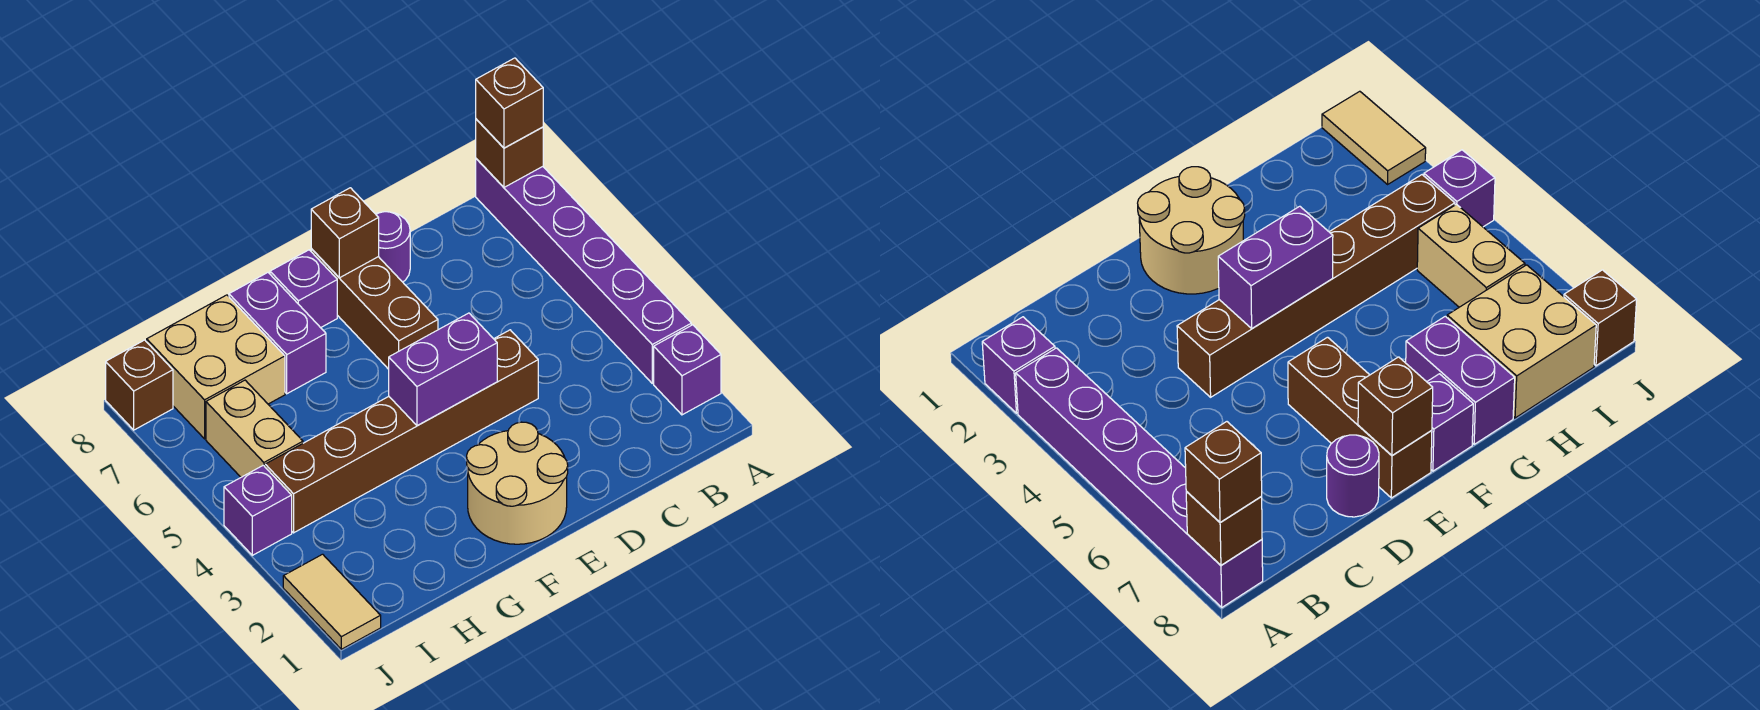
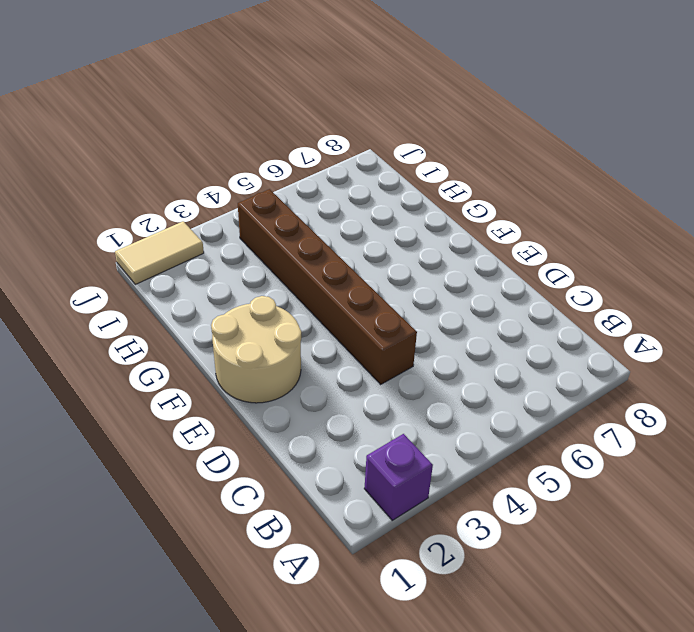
none -> purple brick A3:A8 level 1
none -> purple round brick D8 level 1
none -> brown brick E6:E8 level 1

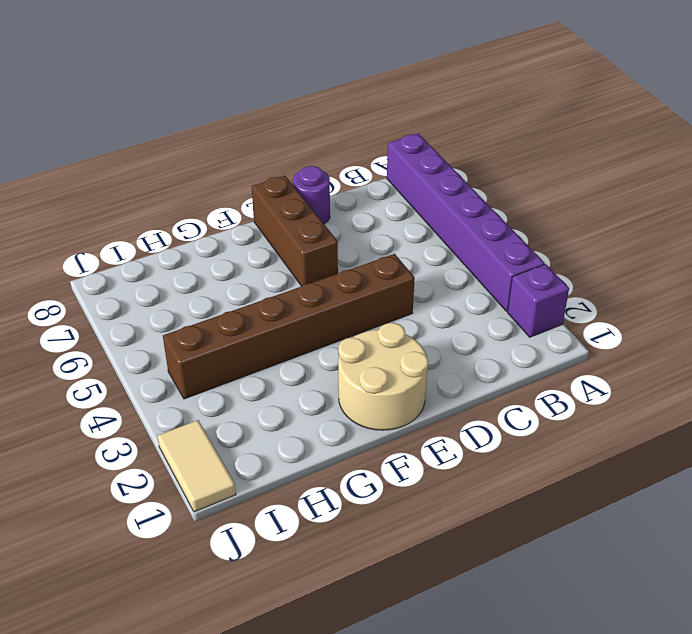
none -> purple brick F8 level 1
none -> purple brick G7:G8 level 1
none -> tan brick H7:I8 level 1

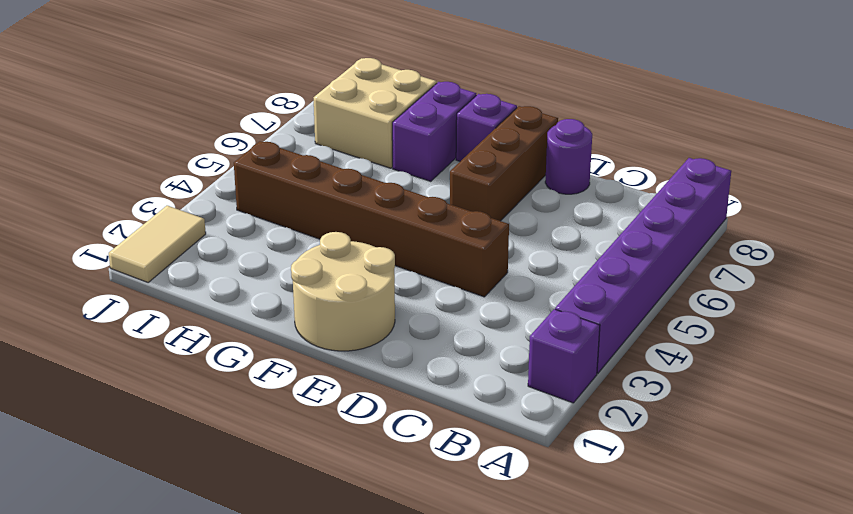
none -> tan brick I5:I6 level 1
none -> purple brick J4 level 1
none -> brown brick J8 level 1

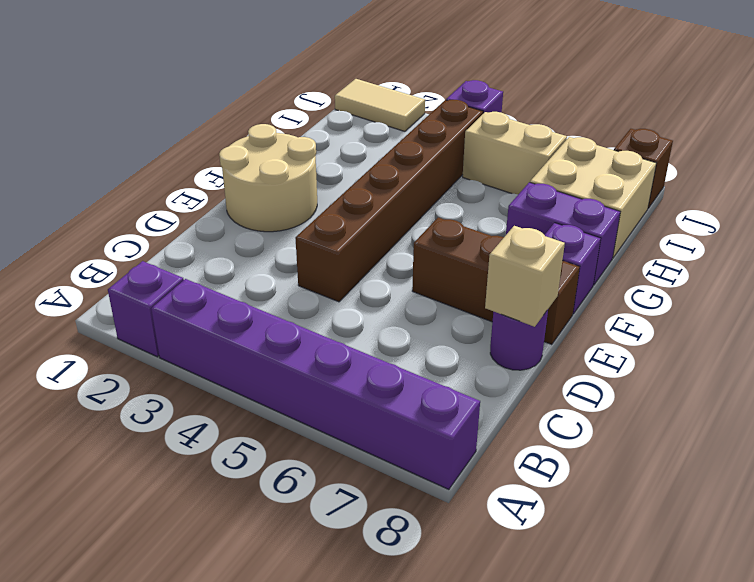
tan brick D8 level 2 -> none
none -> brown brick A8 level 2
none -> purple brick E4:F4 level 2
none -> brown brick E8 level 2

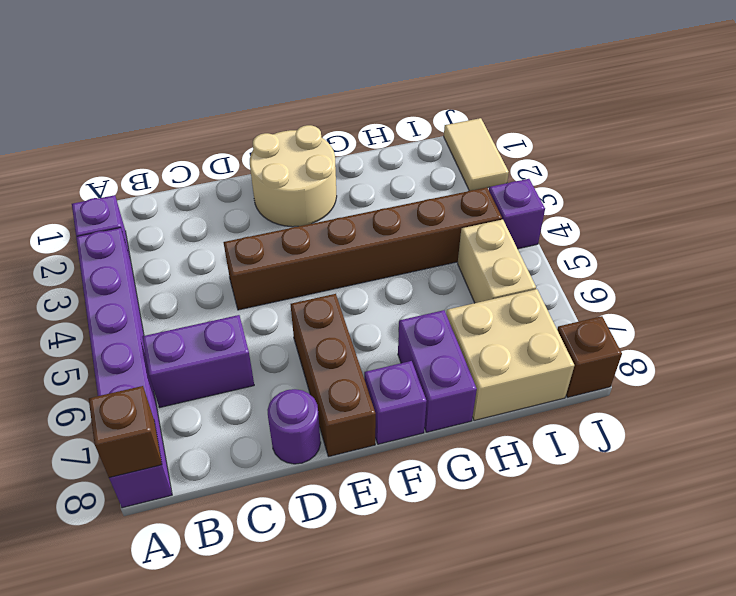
purple brick B6:C6 level 1 -> purple brick E4:F4 level 2
none -> brown brick E8 level 2
none -> brown brick A8 level 3

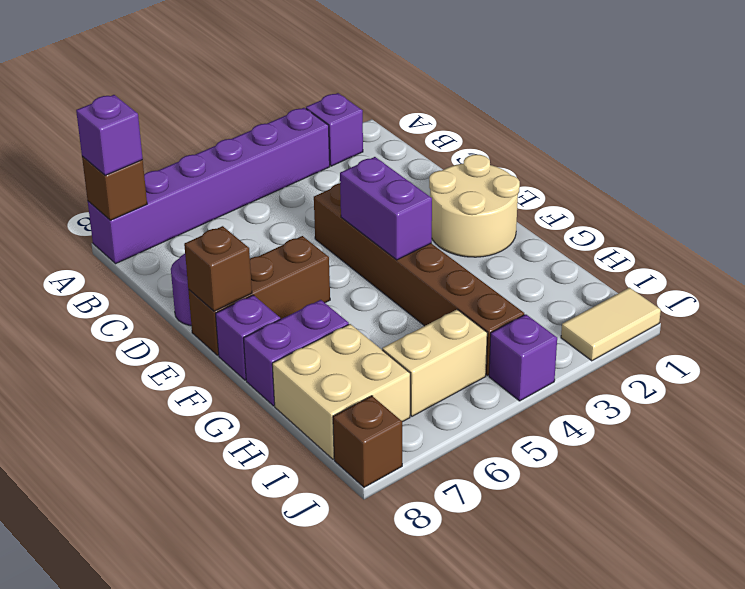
purple brick A8 level 3 -> brown brick A8 level 3

